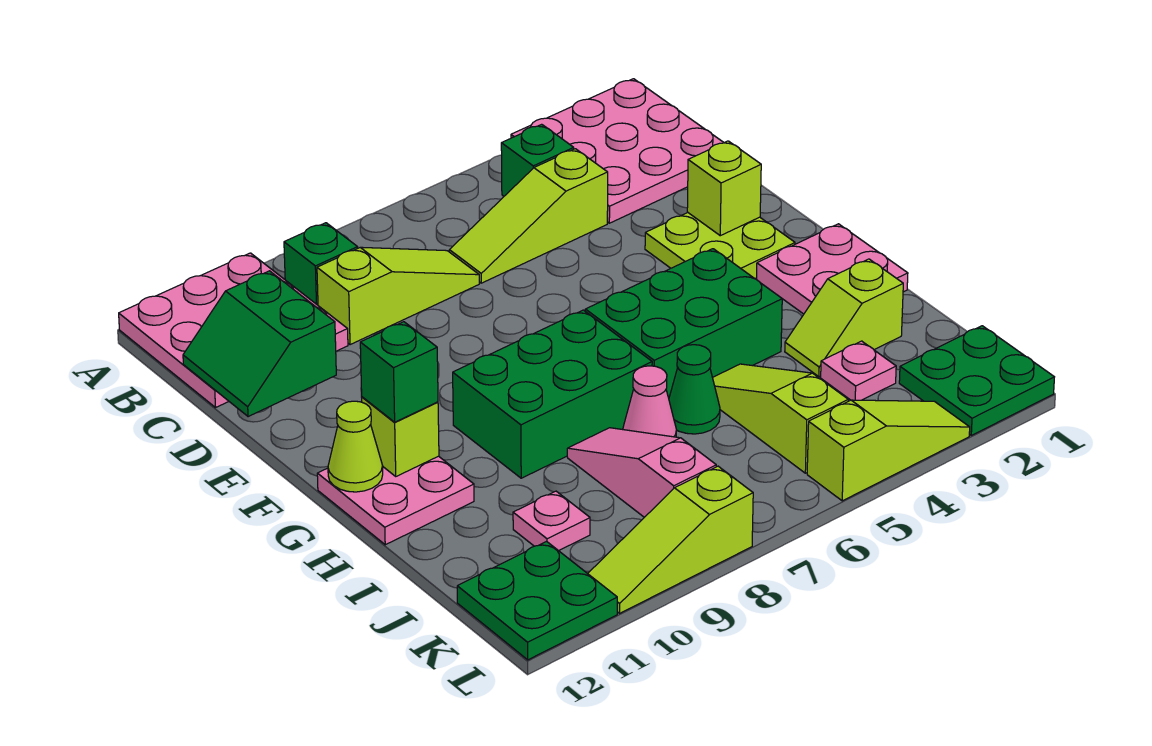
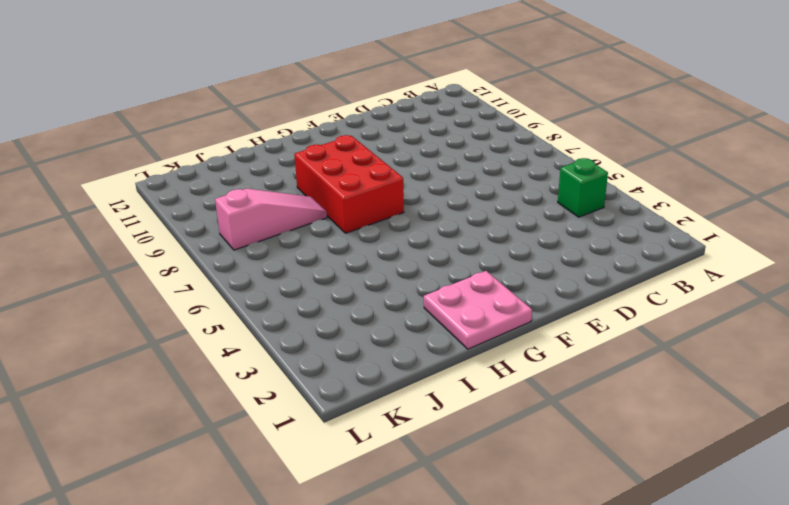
red brick G7:H9 level 1 -> green brick G7:H9 level 1
none -> pink plate A1:C3 level 1
none -> pink plate A10:C12 level 1
none -> green brick B9 level 1

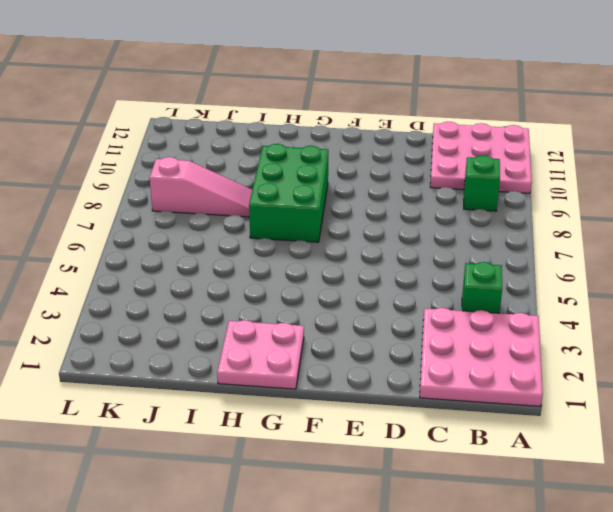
none -> lime slope C4:C6 level 1 top 4
none -> lime slope C7:C9 level 1 top 9
none -> lime plate E2:F3 level 1

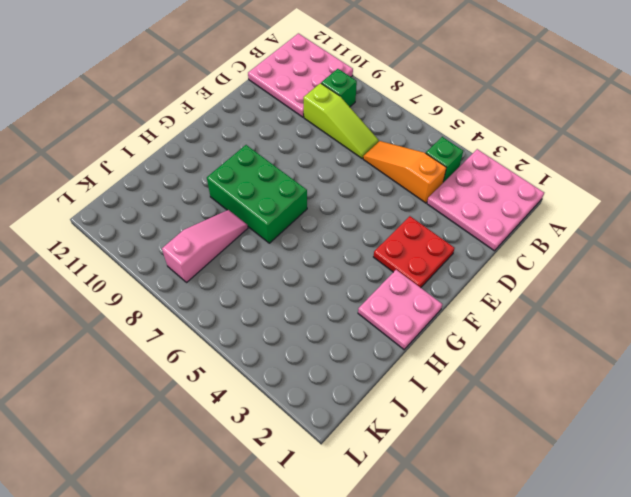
orange slope C4:C6 level 1 top 4 -> lime slope C4:C6 level 1 top 4
red plate E2:F3 level 1 -> lime plate E2:F3 level 1
none -> green brick G4:H6 level 1
none -> pink plate G11:H12 level 1
none -> lime slope I2:I3 level 1 top 2

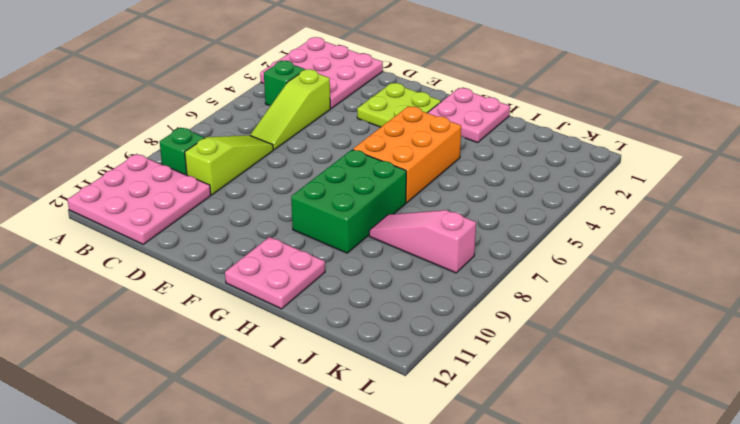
orange brick G4:H6 level 1 -> green brick G4:H6 level 1
none -> lime slope I2:I3 level 1 top 2
none -> lime slope I5:K5 level 1 top K
none -> green cone I6 level 1

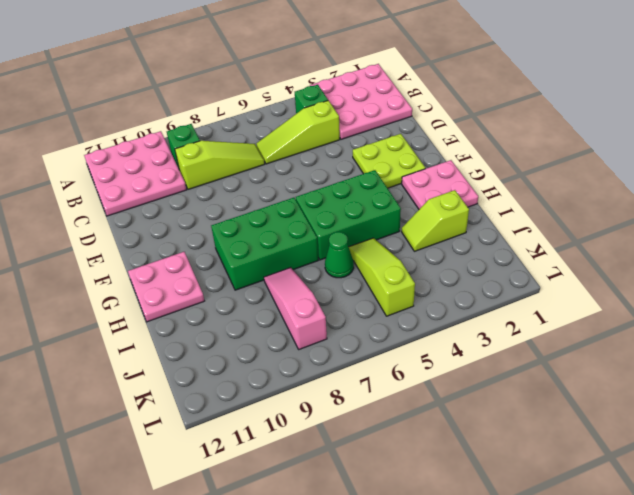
none -> pink cone I7 level 1
none -> pink plate J3 level 1
none -> pink plate J10 level 1

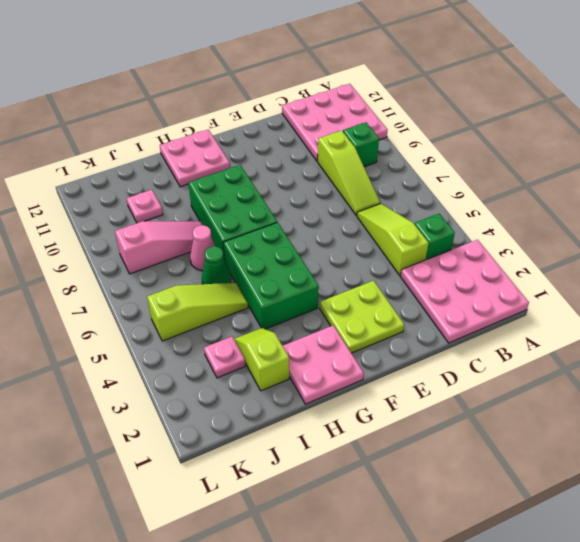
none -> green plate K1:L2 level 1
none -> green plate K11:L12 level 1
none -> lime slope L3:L5 level 1 top 5

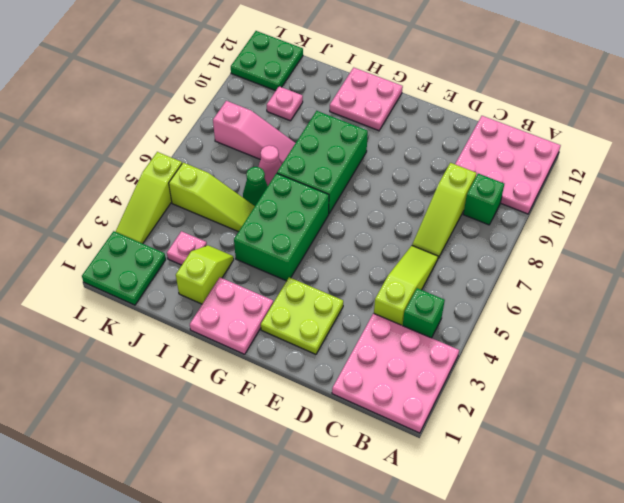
none -> lime slope L8:L10 level 1 top 8
none -> green slope C11:D12 level 2 top 11
none -> lime brick E2 level 2

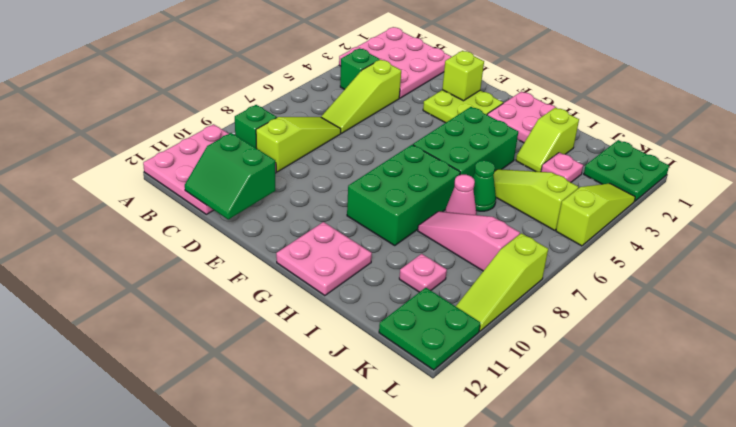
none -> lime brick G11 level 2
none -> lime cone G12 level 2
none -> green brick G11 level 3

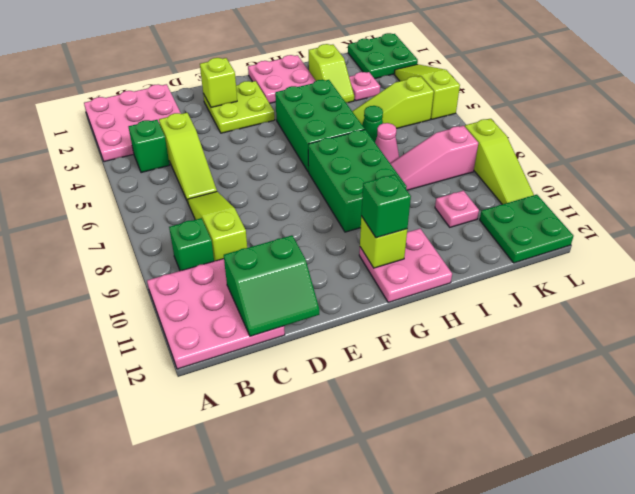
none -> lime cone G12 level 2

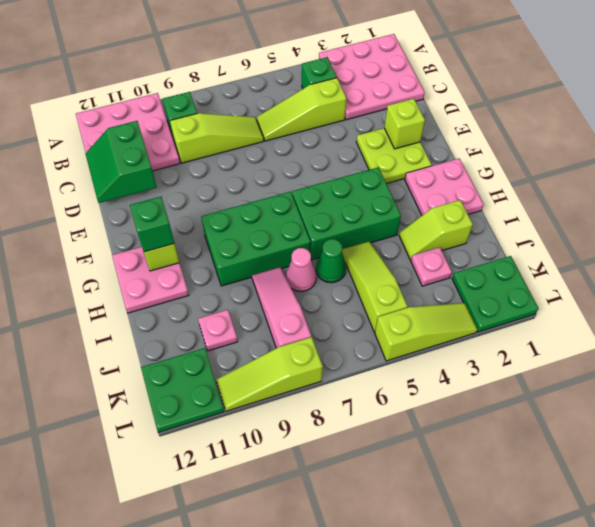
none -> lime cone G12 level 2

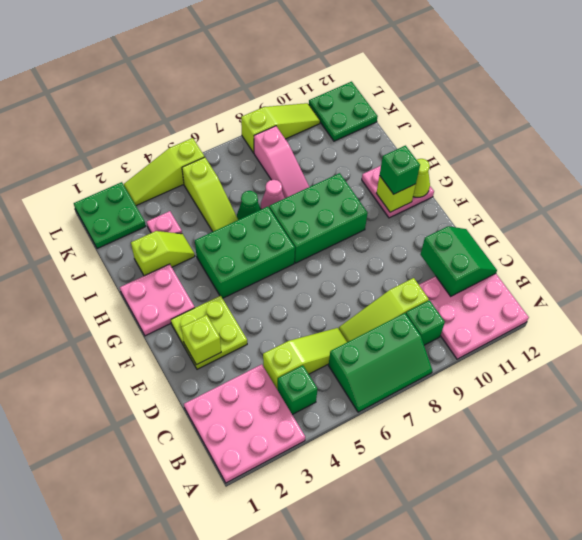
green slope A6:B8 level 1 top B -> none
none -> pink plate J10 level 1

